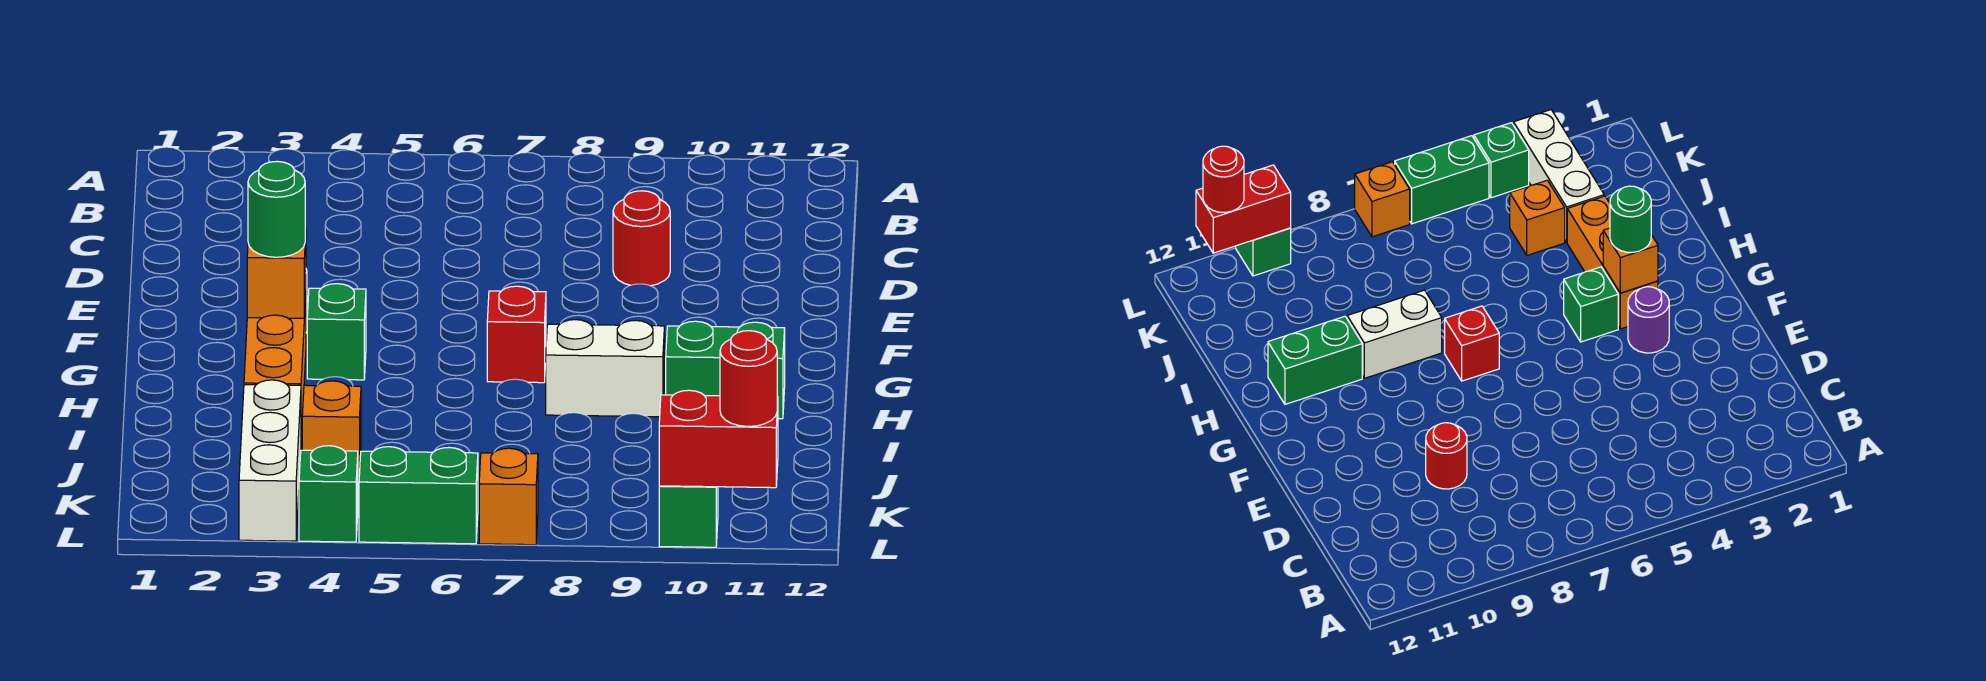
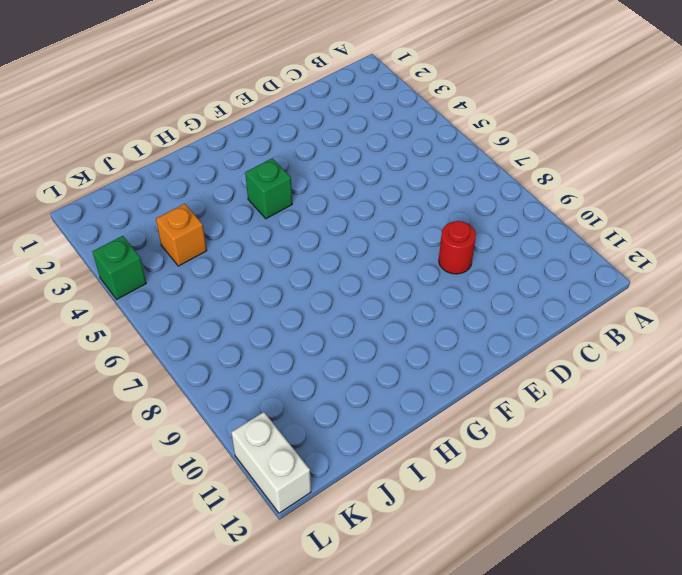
white brick L11:L12 level 1 -> white brick H8:H9 level 1
none -> purple round brick F3 level 1
none -> orange brick G3:I3 level 1
none -> red brick G7 level 1

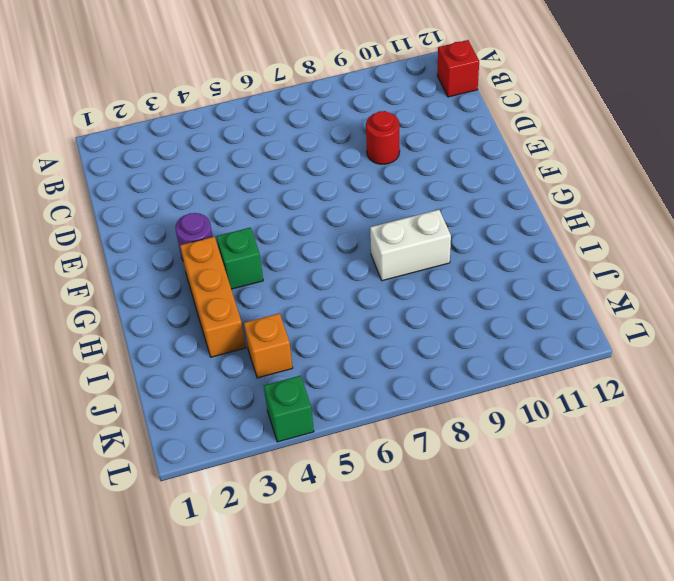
red brick B12 level 1 -> red brick G7 level 1
none -> green brick H10:H11 level 1
none -> white brick J3:L3 level 1
none -> green brick L5:L6 level 1

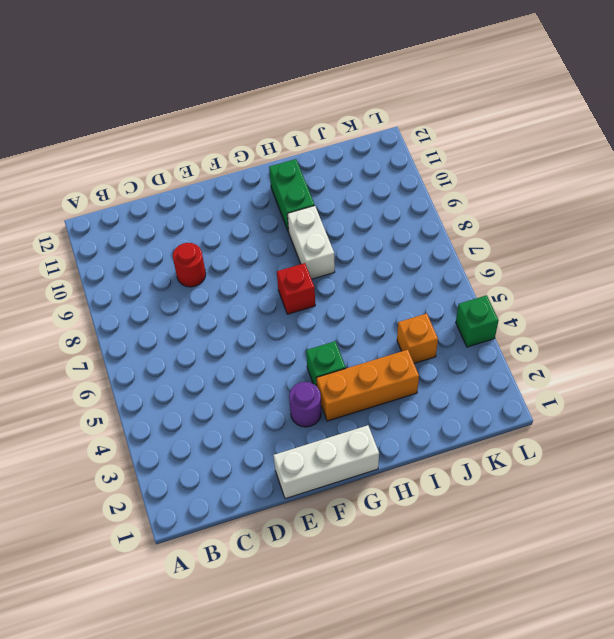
white brick E1:G1 level 1 -> white brick J3:L3 level 1
none -> green brick L5:L6 level 1
none -> orange brick L7 level 1
none -> green brick L10 level 1

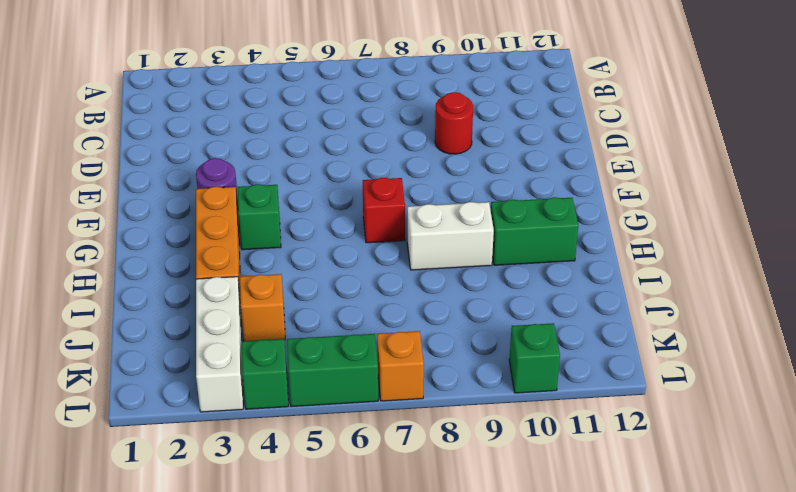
none -> orange brick G3 level 2
none -> red brick L10:L11 level 2
none -> green round brick G3 level 3

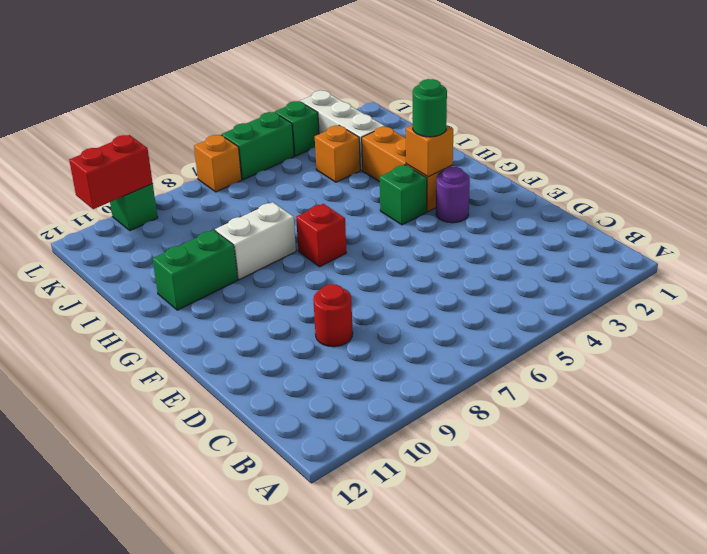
none -> red round brick L11 level 3

